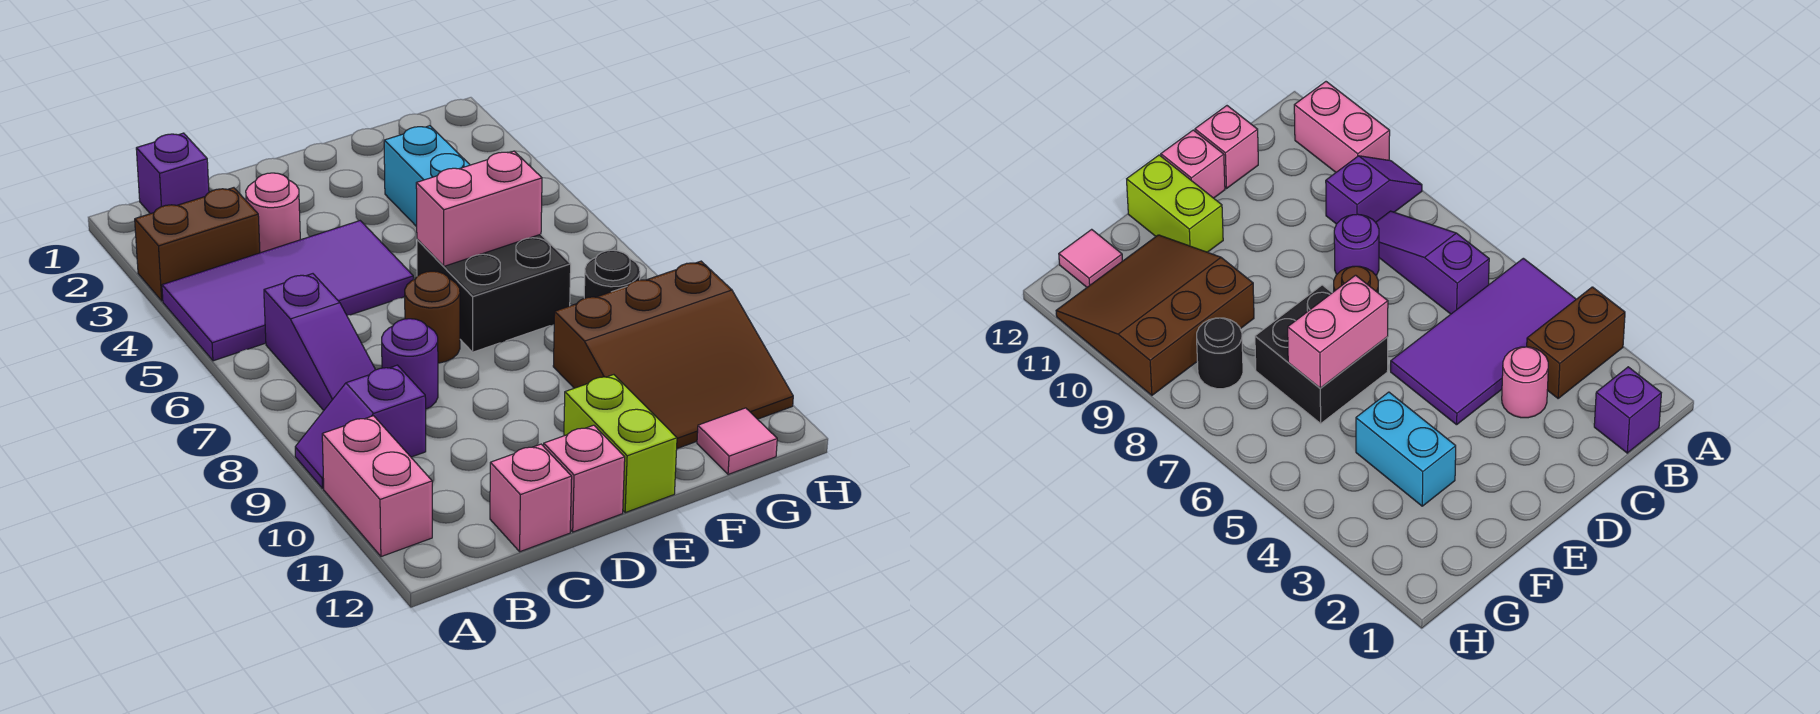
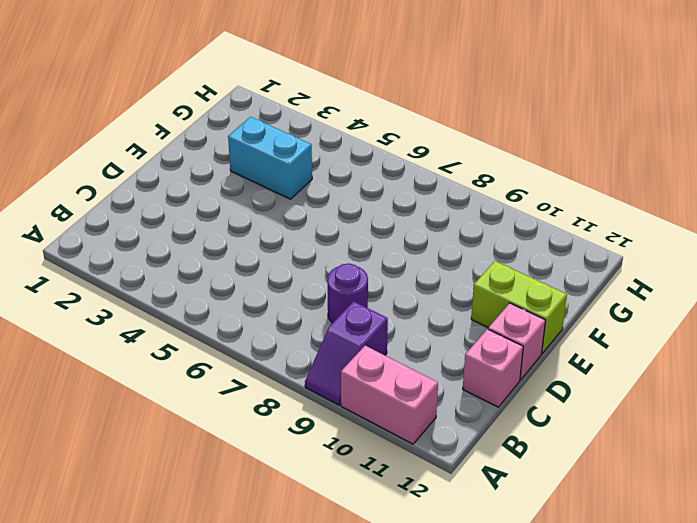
none -> brown brick A3:B3 level 1
none -> purple tile A4:D5 level 1
none -> purple brick B1 level 1

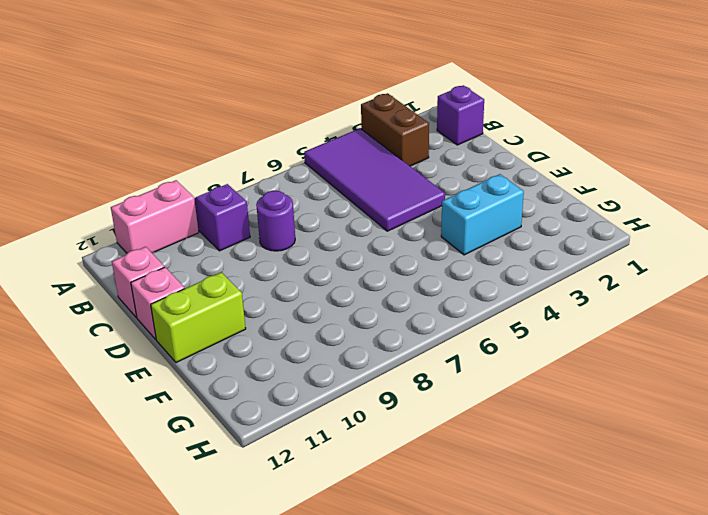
none -> purple slope B6:B8 level 1 top 6
none -> pink round brick C3 level 1
none -> brown round brick D7 level 1

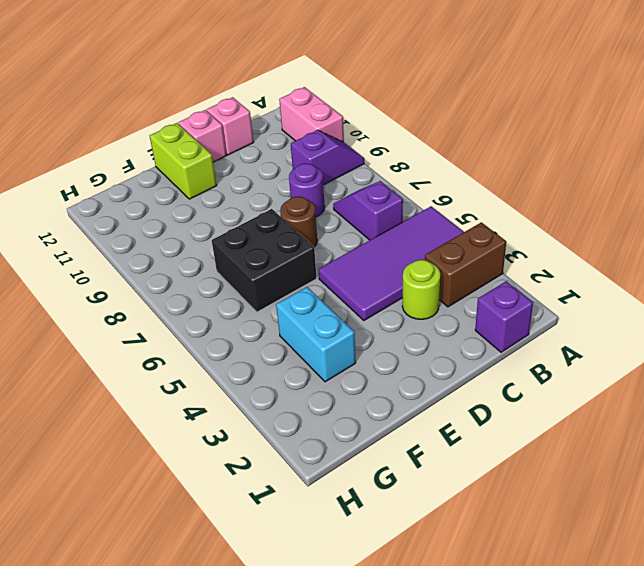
purple slope B6:B7 level 1 top 6 -> purple slope B6:B8 level 1 top 6
lime round brick C3 level 1 -> pink round brick C3 level 1
none -> brown slope F9:H11 level 1 top 9
none -> black round brick G8 level 1
none -> pink tile G12 level 1

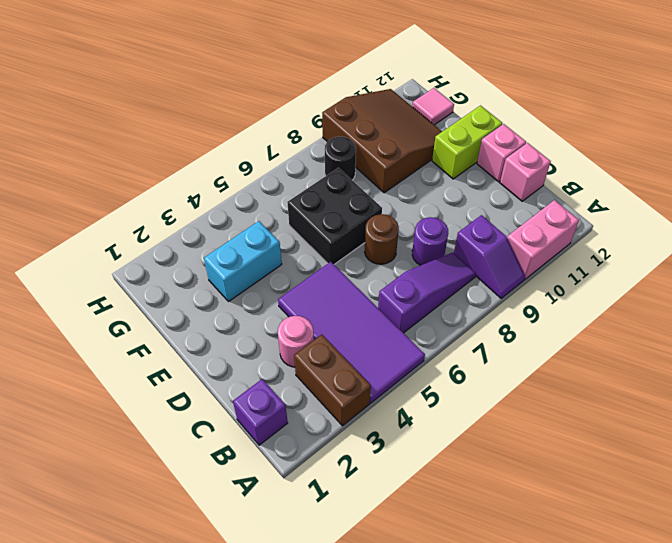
none -> pink brick E6:F6 level 2

